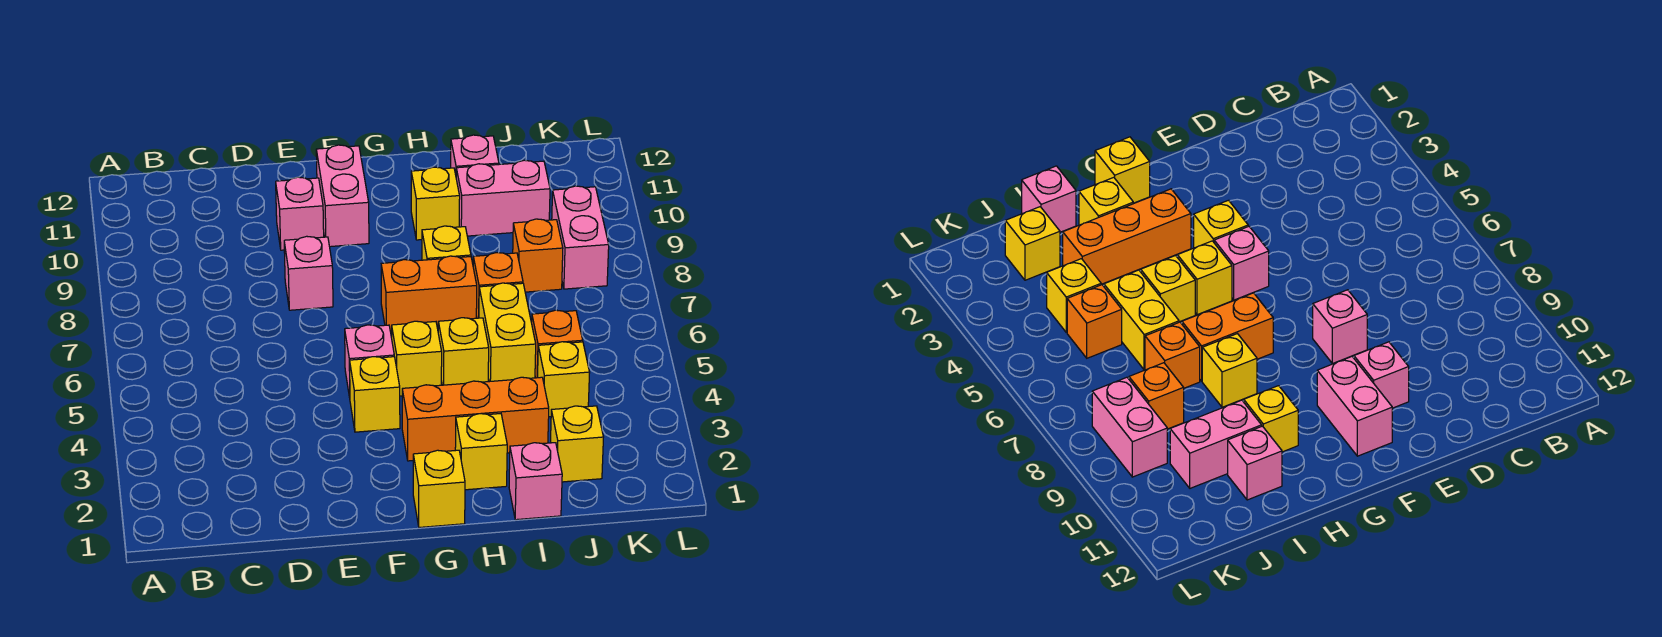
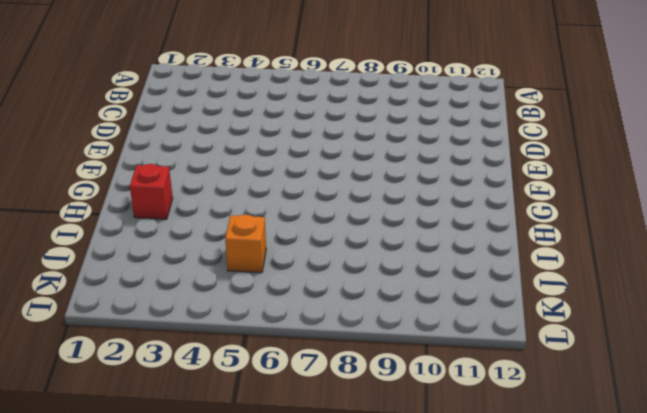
red brick H2 level 1 -> yellow brick H2 level 1
none -> pink brick E8 level 1
none -> pink brick E10 level 1
none -> yellow brick F4 level 1

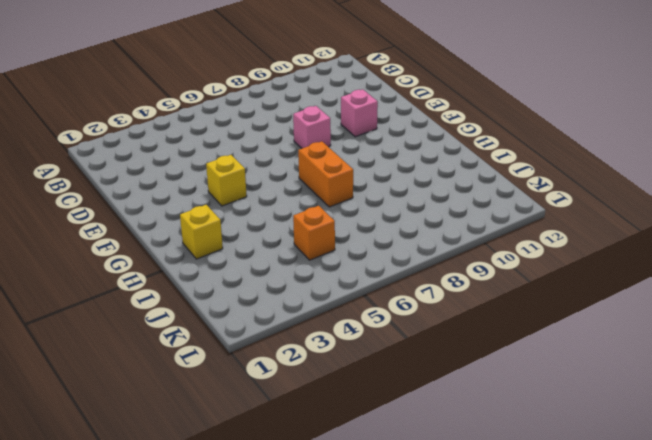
none -> pink brick F5 level 1
none -> pink brick F10:F11 level 1
none -> yellow brick G1 level 1

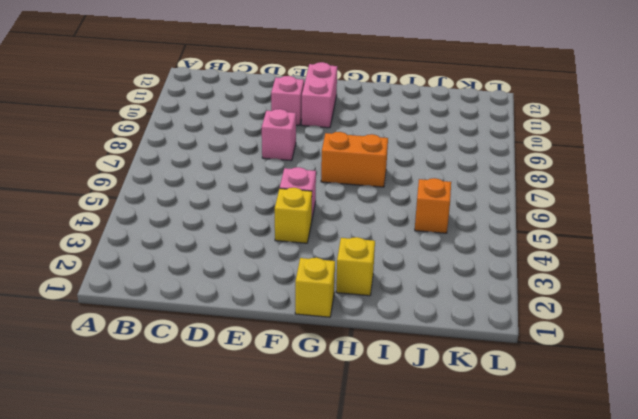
none -> orange brick G3:I3 level 1
none -> yellow brick G5 level 1
none -> yellow brick H5 level 1

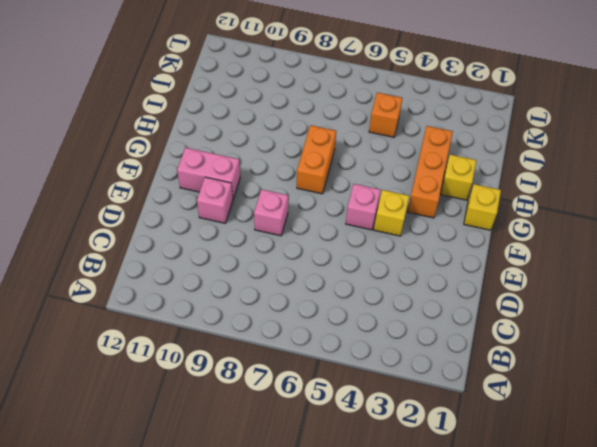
none -> yellow brick G5 level 1
none -> yellow brick H5 level 1
none -> yellow brick H8 level 1

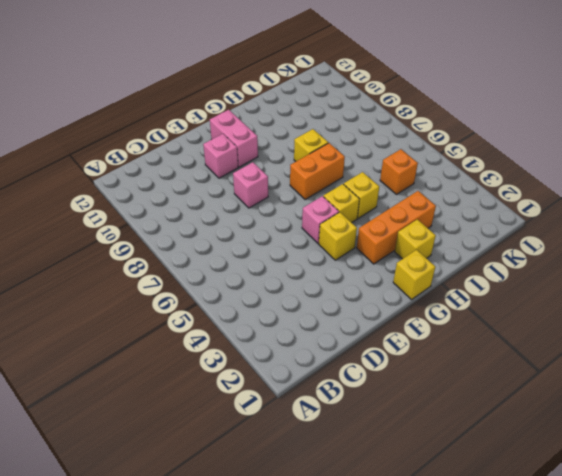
none -> yellow brick H10 level 1
none -> pink brick I1 level 1
none -> yellow brick I5:I6 level 1

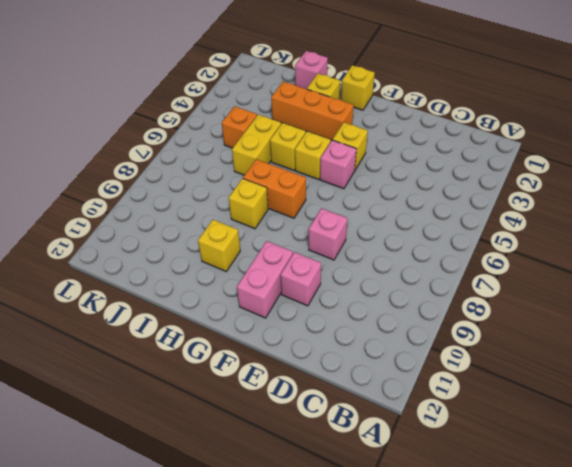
none -> orange brick I7 level 1
none -> pink brick I10:J10 level 1
none -> pink brick I11 level 1

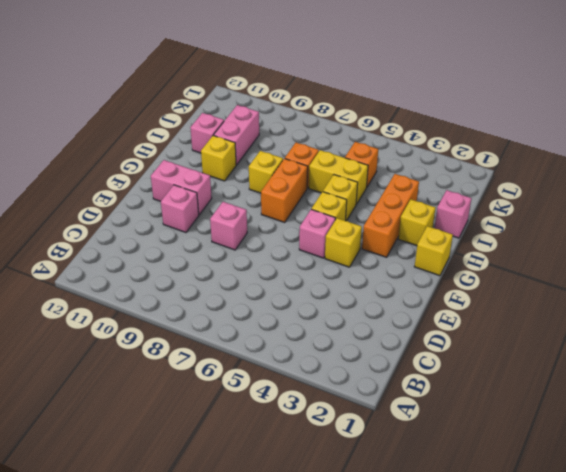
none -> yellow brick J2 level 1
none -> yellow brick J4 level 1
none -> orange brick J8 level 1

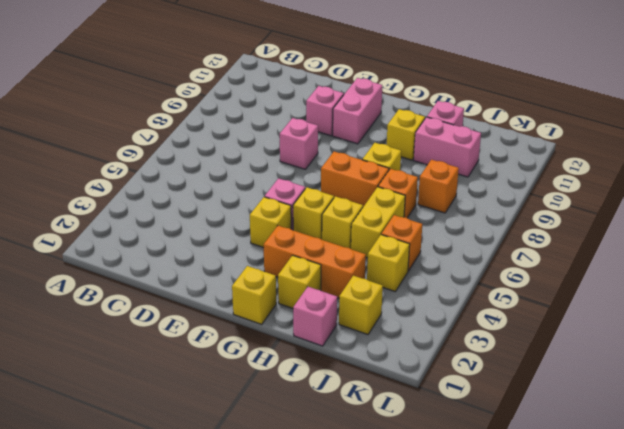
none -> pink brick K8:K9 level 1

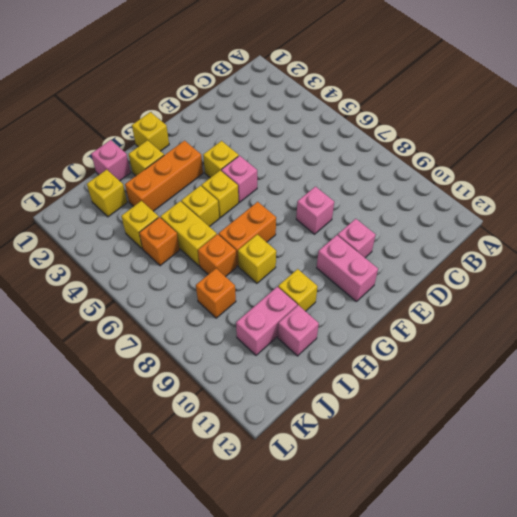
none -> pink brick K8:K9 level 1

